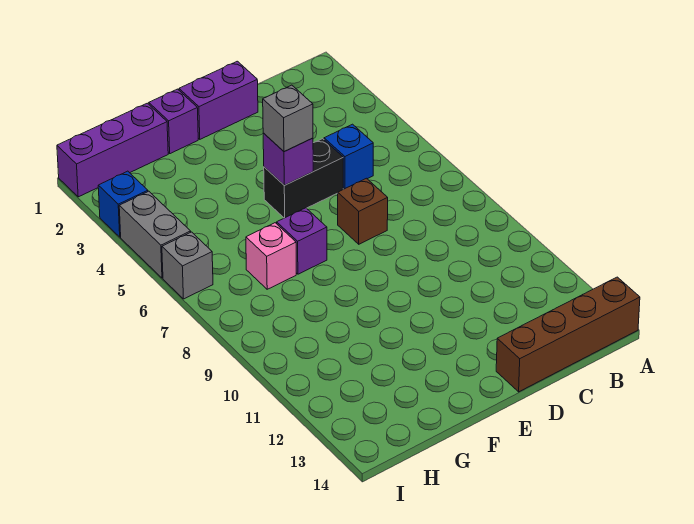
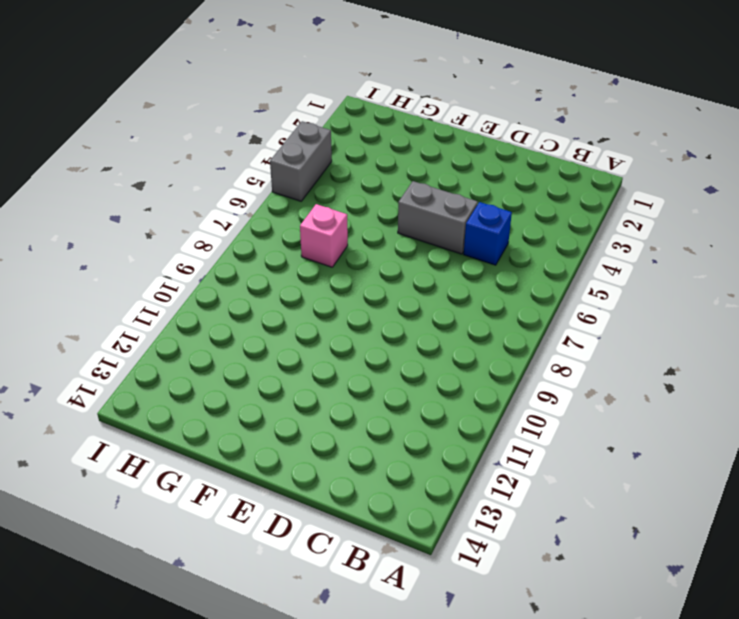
grey brick D5:E5 level 1 -> black brick D5:E5 level 1
none -> brown brick A14:D14 level 1
none -> purple brick D1:E1 level 1
none -> brown brick D7 level 1

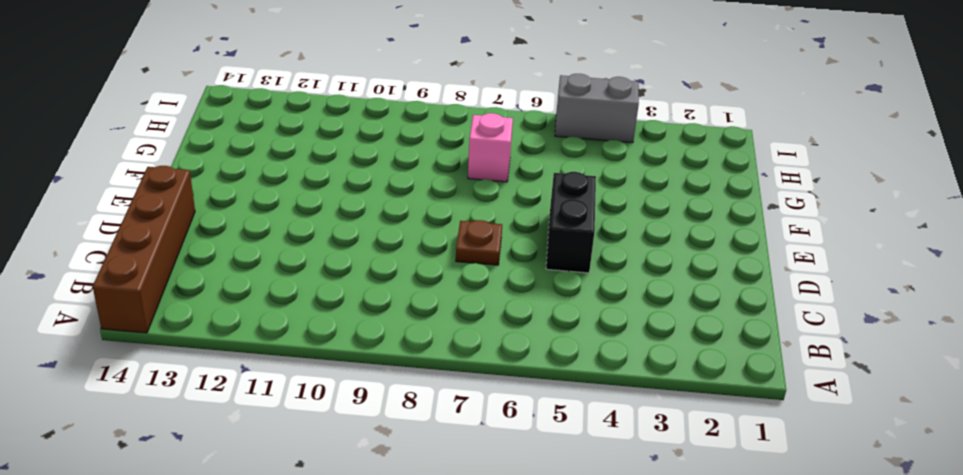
brown plate D7 level 1 -> brown brick D7 level 1
none -> blue brick C5 level 1
none -> purple brick D1:E1 level 1
none -> purple brick F1 level 1

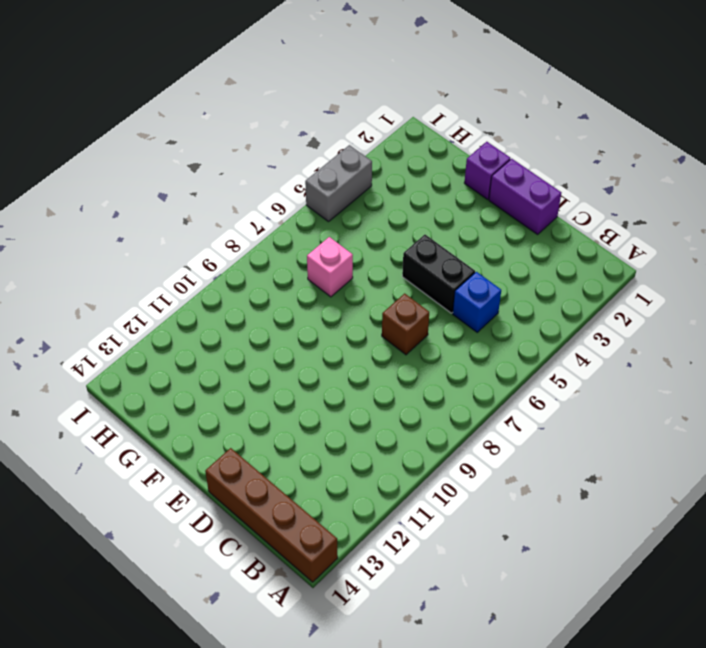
none -> purple brick F7 level 1
none -> purple brick G1:I1 level 1
none -> blue brick I3 level 1

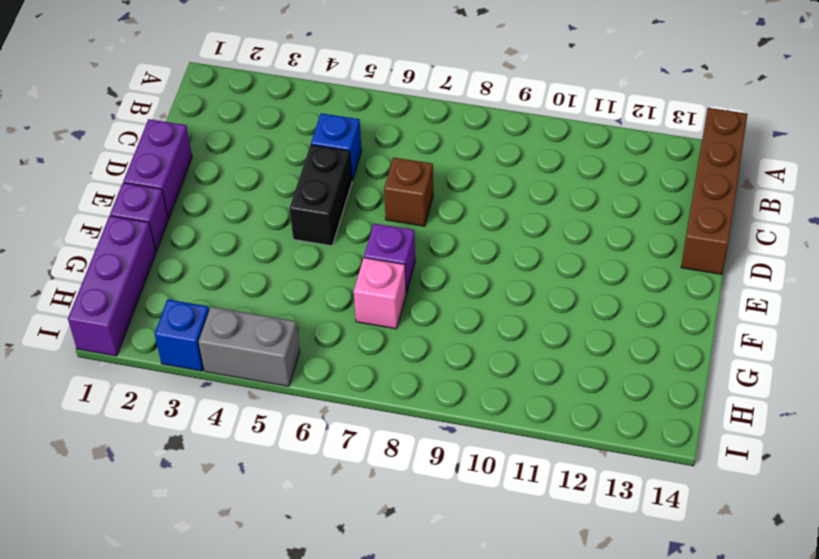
none -> grey brick I6 level 1
none -> purple brick E5 level 2
none -> grey brick E5 level 3

